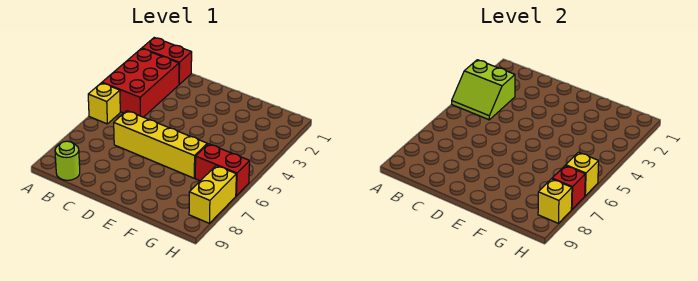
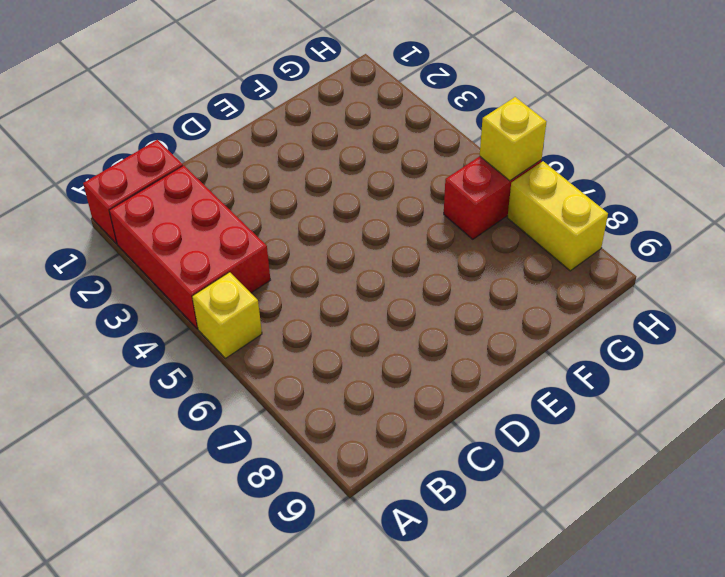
none -> lime round brick B9 level 1
none -> yellow brick C6:F6 level 1

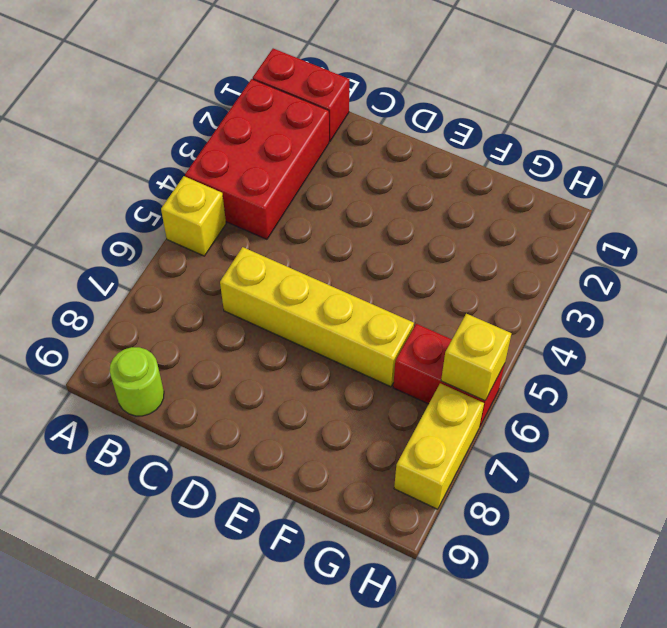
none -> lime slope A3:B4 level 2 top 3
none -> red brick H7 level 2

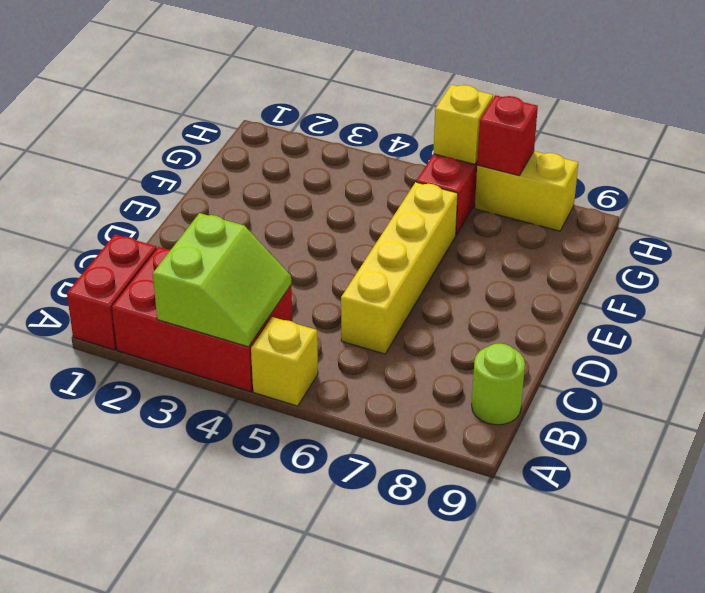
none -> yellow brick H8 level 2

